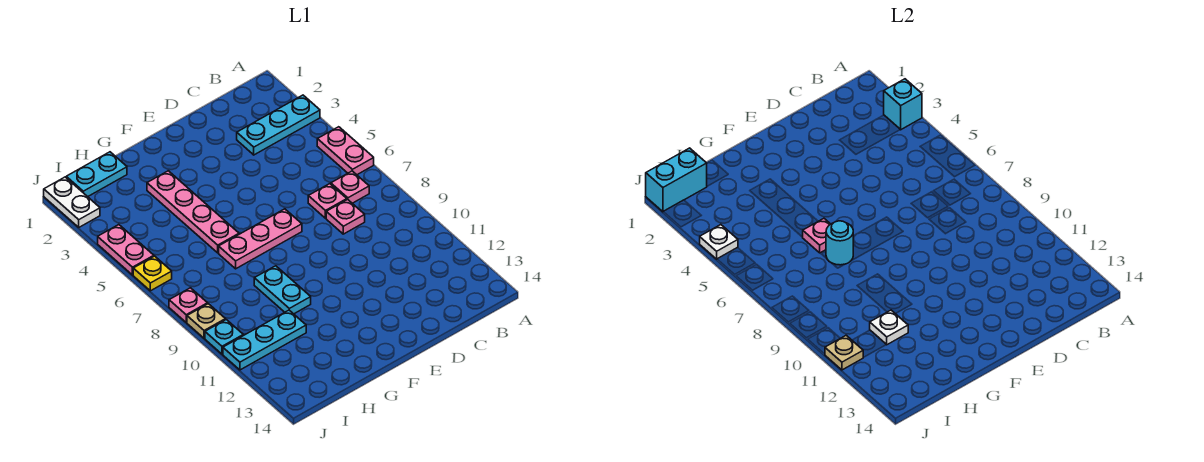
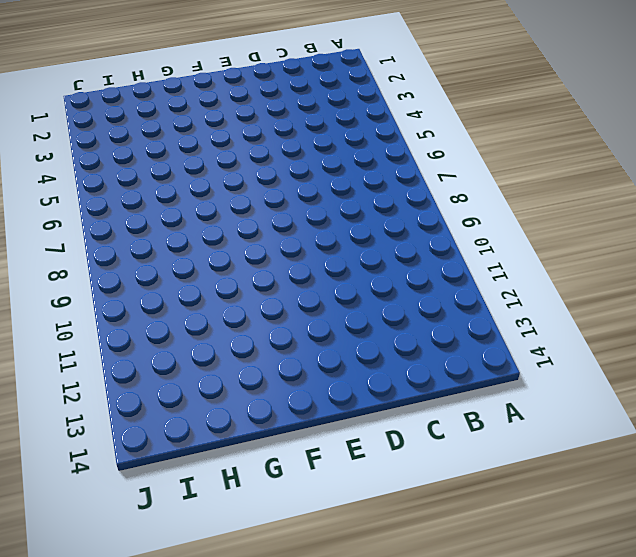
none -> cyan plate A3:C3 level 1
none -> pink plate A5:A6 level 1
none -> pink plate B7 level 1

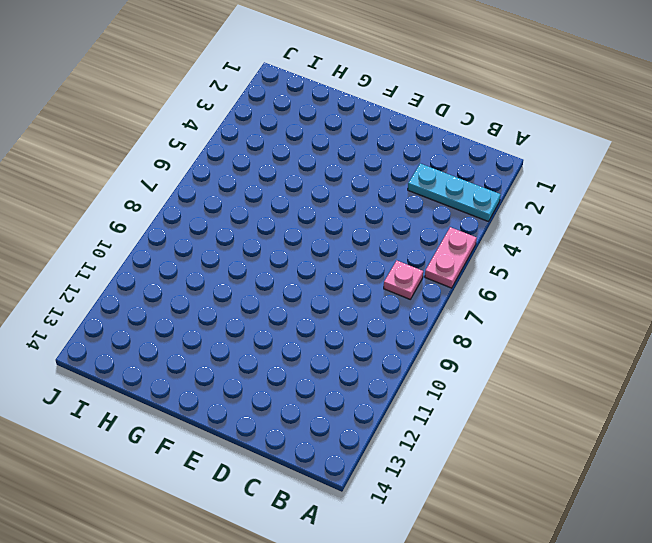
none -> pink plate C7 level 1
none -> pink plate C8 level 1
none -> pink plate E7:G7 level 1

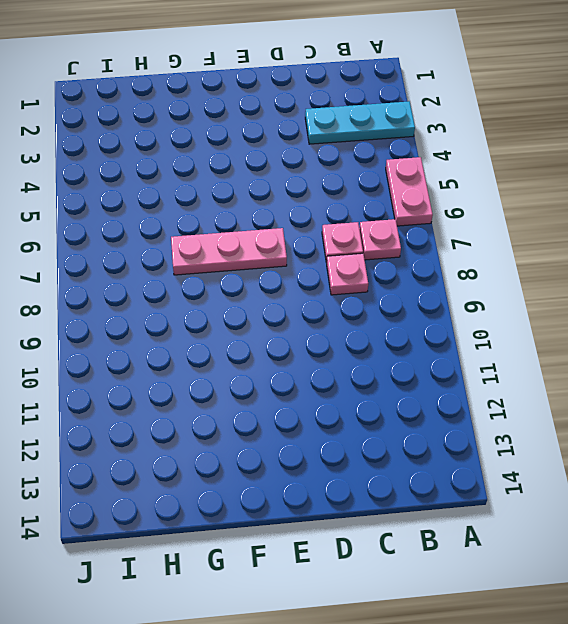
none -> pink plate G3:G6 level 1
none -> cyan plate G9:G10 level 1
none -> cyan plate H1:I1 level 1

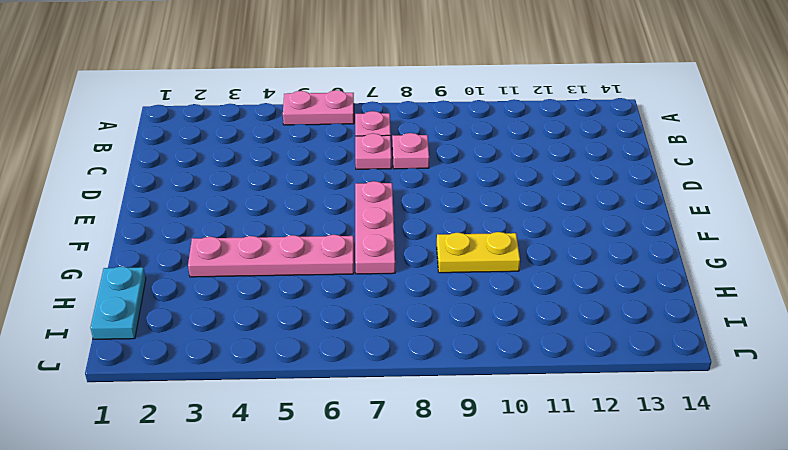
yellow plate G9:G10 level 1 -> cyan plate G9:G10 level 1
none -> cyan plate A3:C3 level 1
none -> cyan plate H11:J11 level 1
none -> white plate J1:J2 level 1

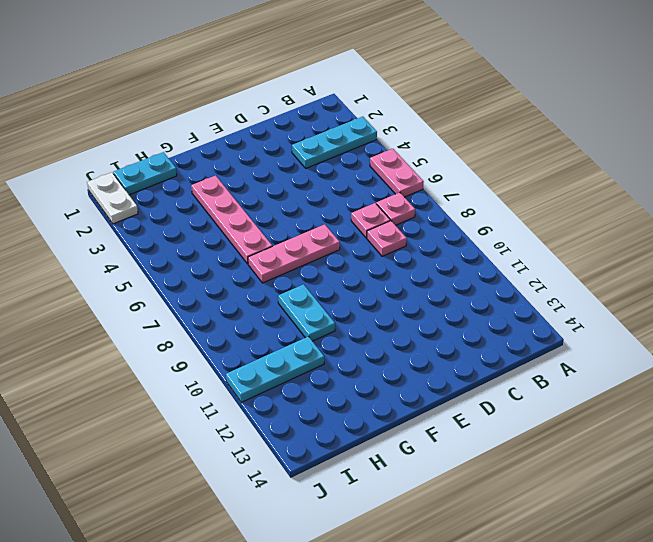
none -> pink plate J4:J5 level 1
none -> yellow plate J6 level 1
none -> pink plate J8 level 1

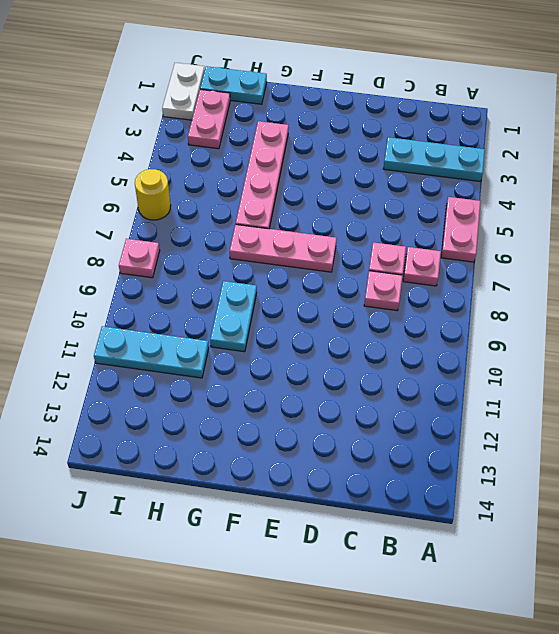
pink plate I2:I3 level 1 -> pink plate J4:J5 level 1
yellow round brick J6 level 1 -> yellow plate J6 level 1
none -> tan plate J9 level 1
none -> cyan plate J10 level 1
none -> cyan brick A3 level 2

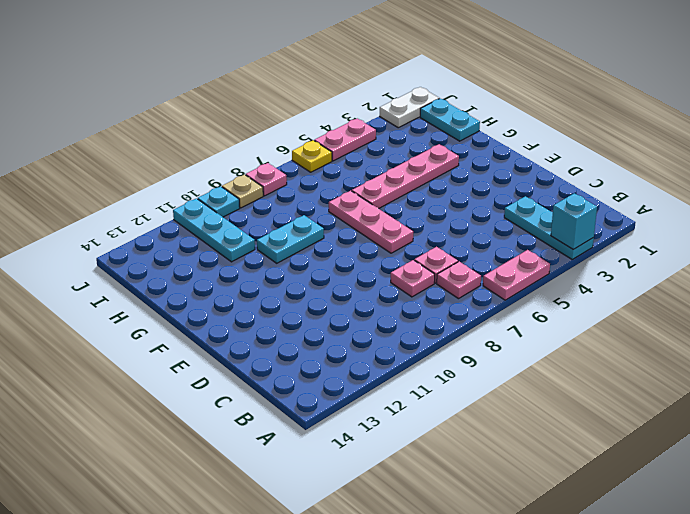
none -> pink plate G6 level 2
none -> cyan round brick G7 level 2
none -> white plate H11 level 2

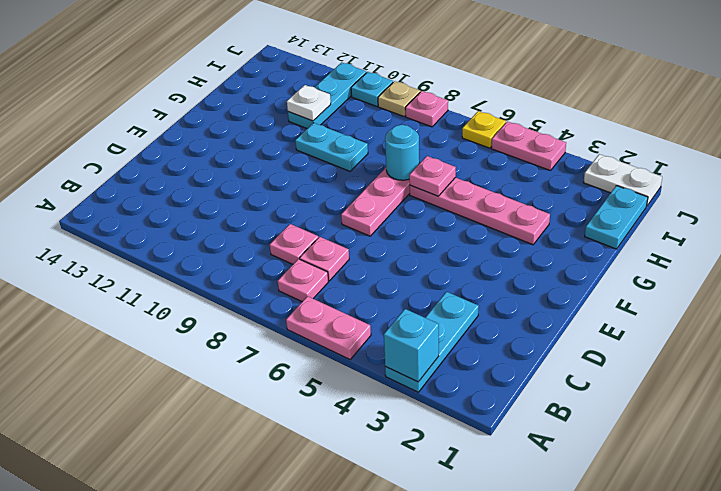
none -> cyan brick I1:J1 level 2
none -> white plate J4 level 2
none -> tan plate J11 level 2

